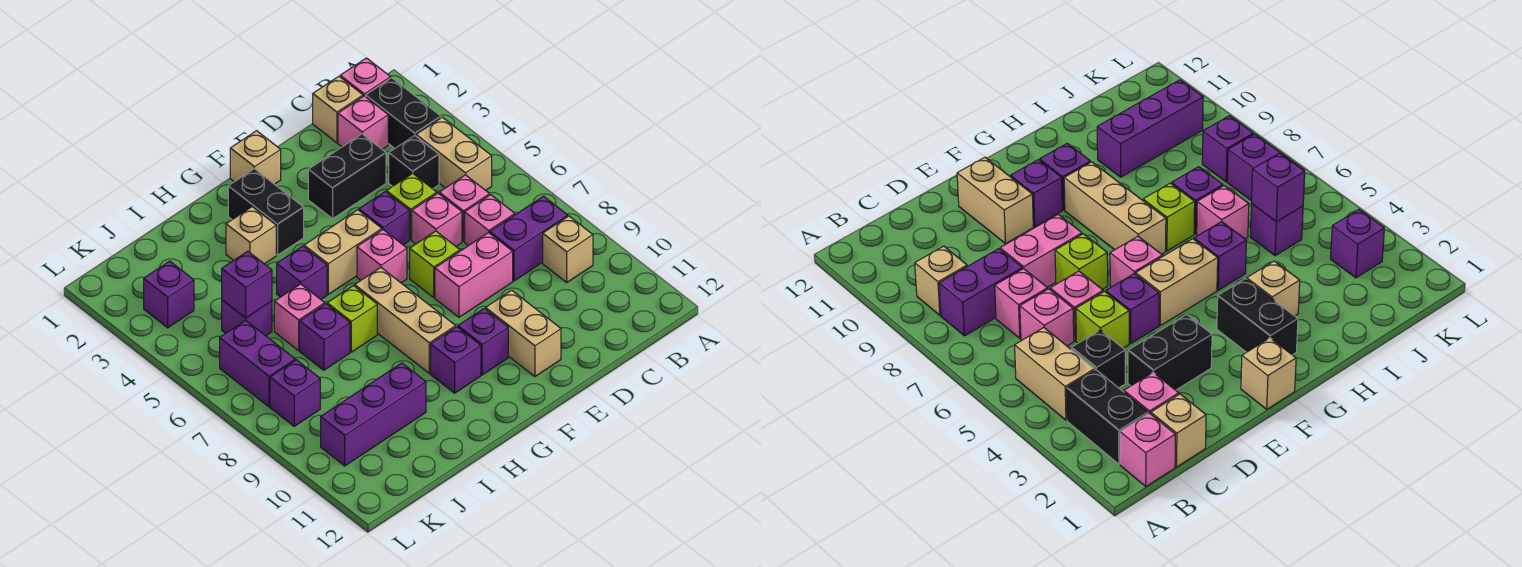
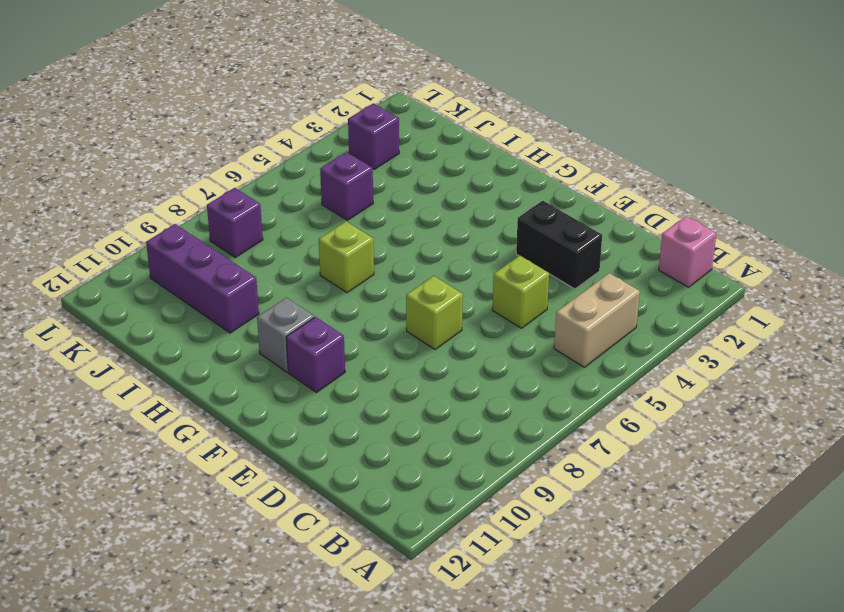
grey brick G10 level 1 -> purple brick G10 level 1
none -> black brick B2:B3 level 1
none -> purple brick B8:C8 level 1
none -> tan brick B9 level 1
none -> tan brick C1 level 1

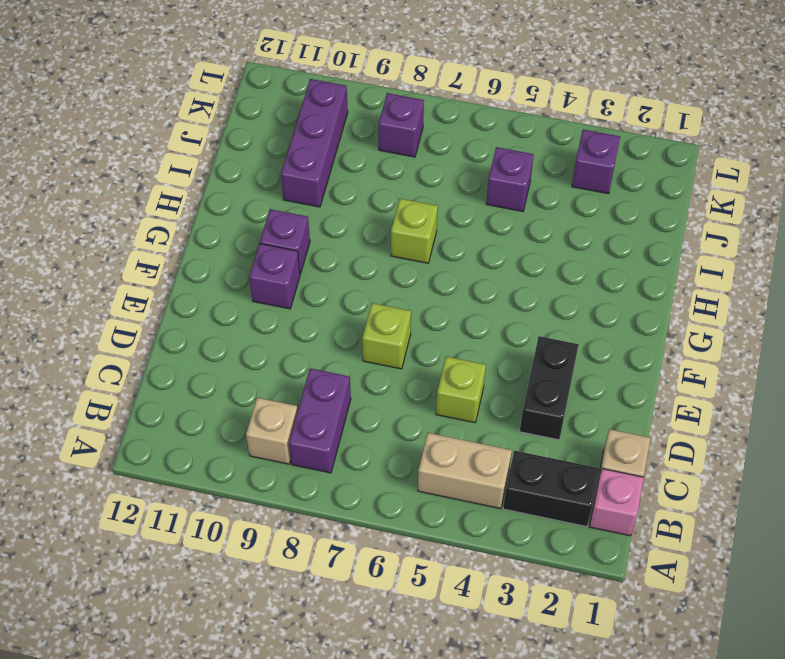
none -> pink brick C2 level 1
none -> black brick C4 level 1
none -> pink brick C6 level 1
none -> pink brick C7 level 1

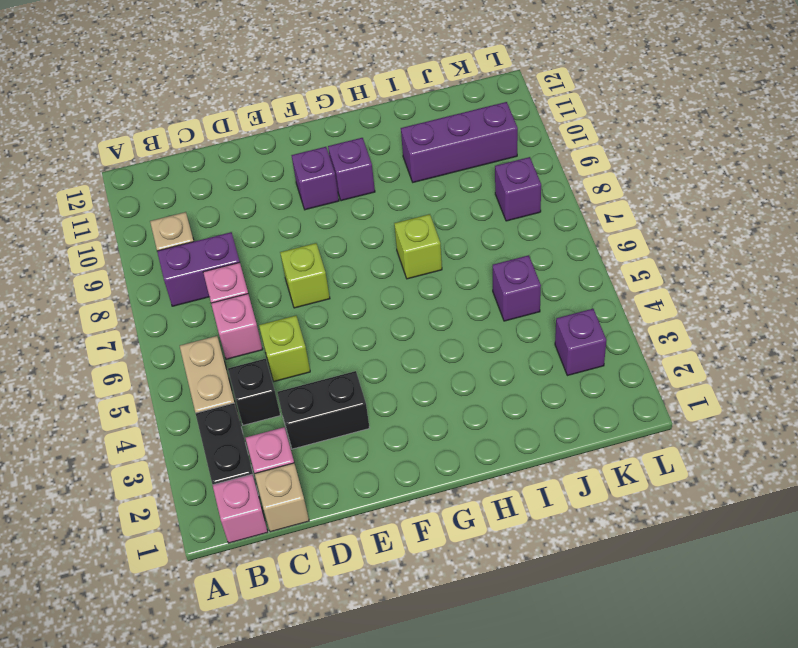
none -> pink brick D6 level 1
none -> pink brick D8:E8 level 1
none -> purple brick E5 level 1
none -> tan brick E10:E11 level 1

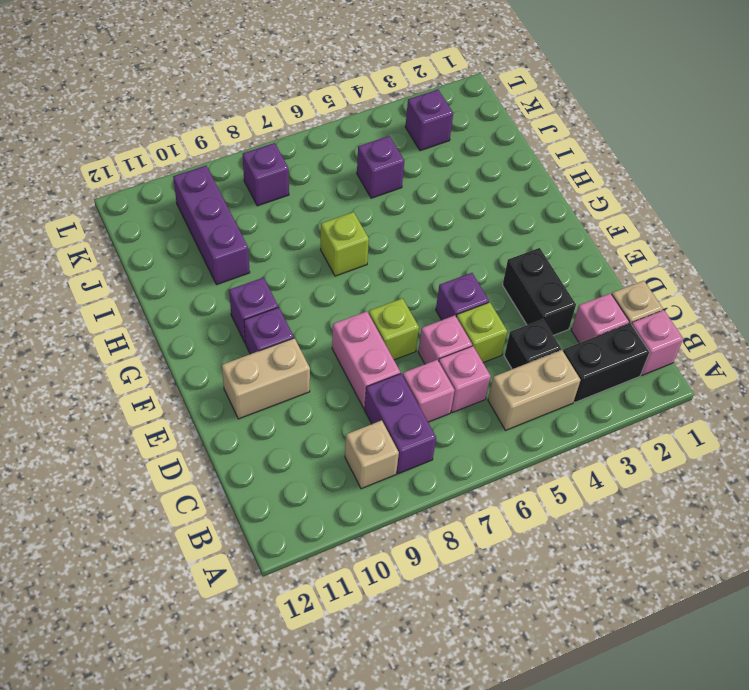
none -> tan brick F1 level 1
none -> tan brick F5:G5 level 1
none -> pink brick F6 level 1
none -> black brick G2:G3 level 1

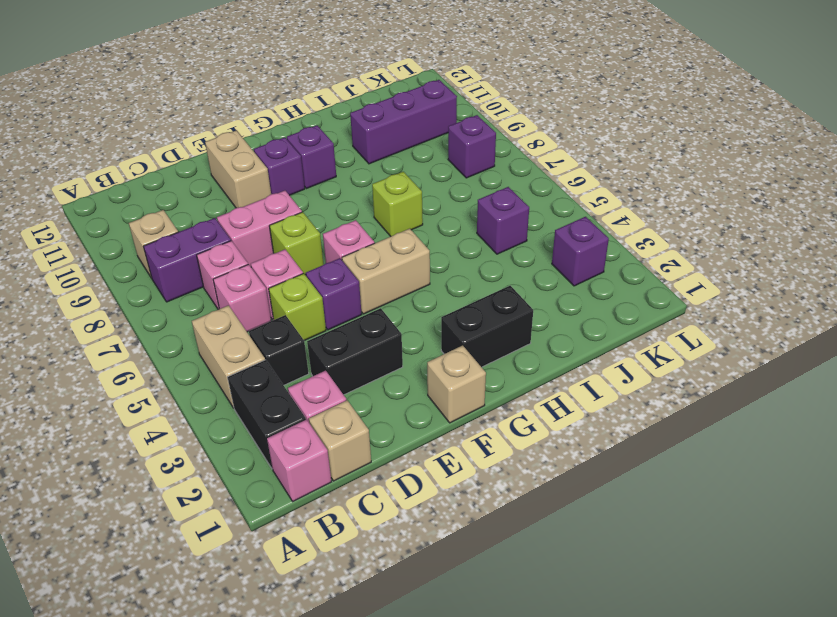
black brick G2:H2 level 1 -> black brick G2:G3 level 1
none -> tan brick G7:G9 level 1
none -> tan brick H3 level 1
none -> purple brick H5 level 1
none -> pink brick I6 level 1

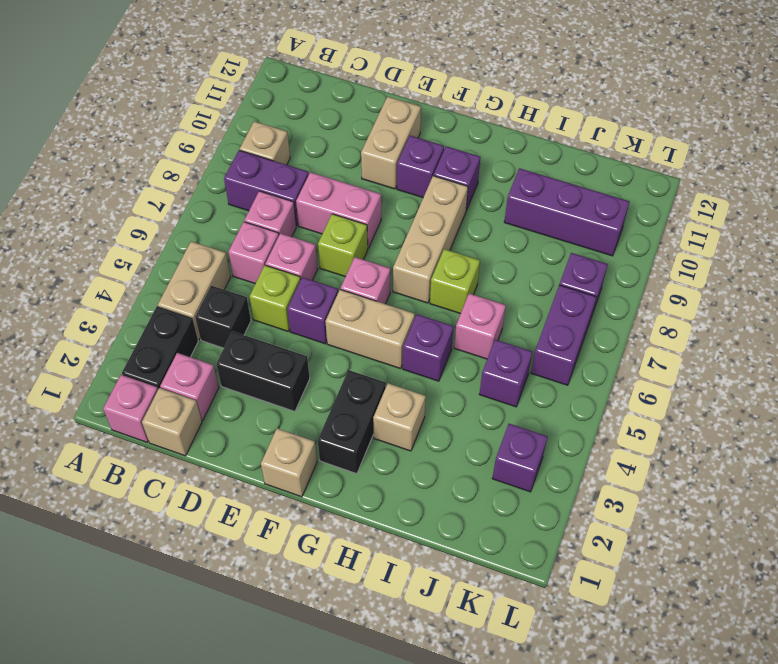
none -> purple brick I7 level 1
none -> purple brick J5 level 2

